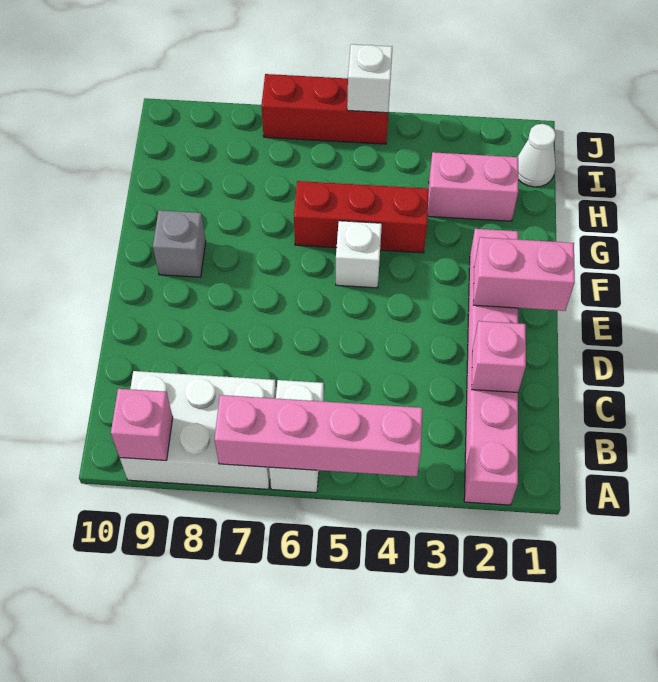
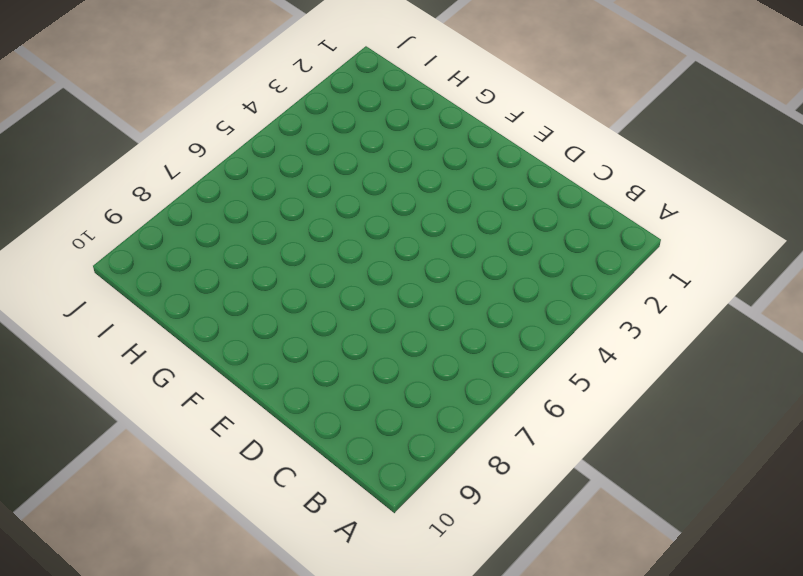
none -> pink brick A2:F2 level 1
none -> white brick A6:B6 level 1
none -> white brick A7:B9 level 1

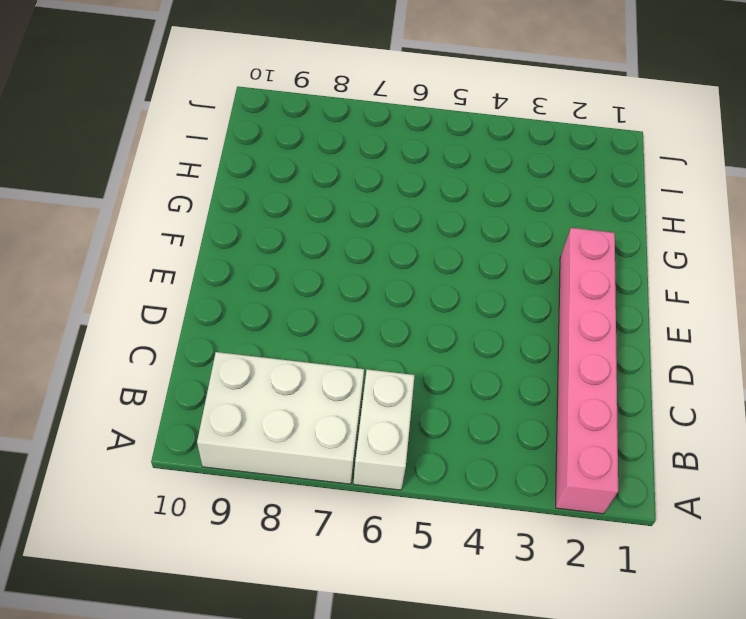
none -> white brick F5 level 1
none -> grey brick F9 level 1
none -> red brick G4:G6 level 1

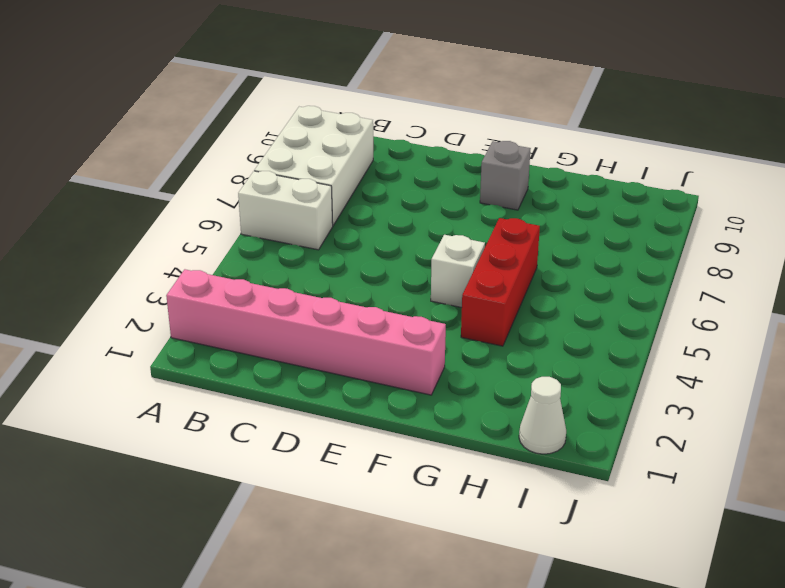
none -> pink brick H2:H3 level 1
none -> red brick J5:J7 level 1
none -> pink brick A4:A7 level 2

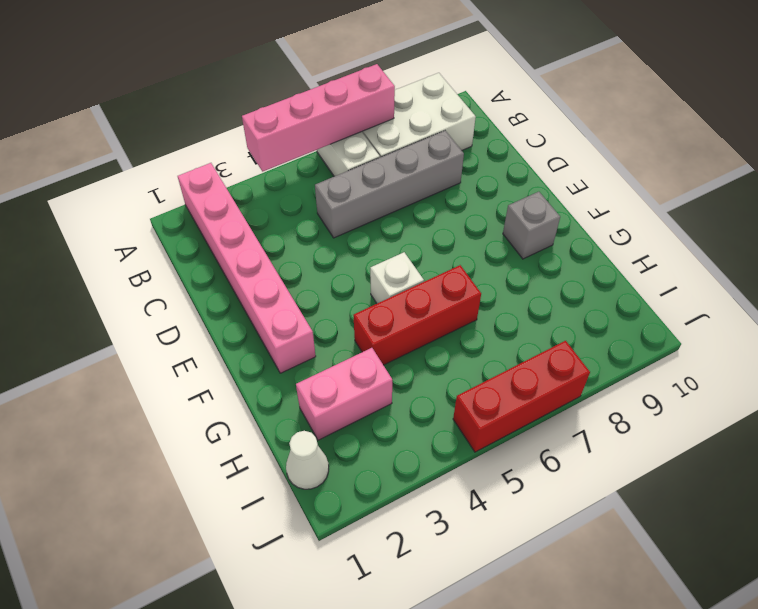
grey brick C5:C8 level 1 -> none
none -> pink brick A9 level 2
none -> pink brick C2 level 2
none -> pink brick E1:E2 level 2

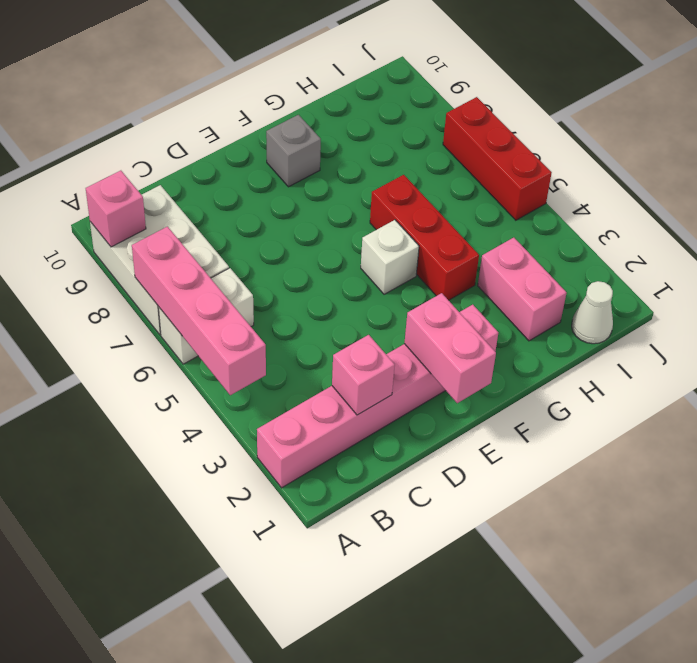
none -> white brick J5 level 2

